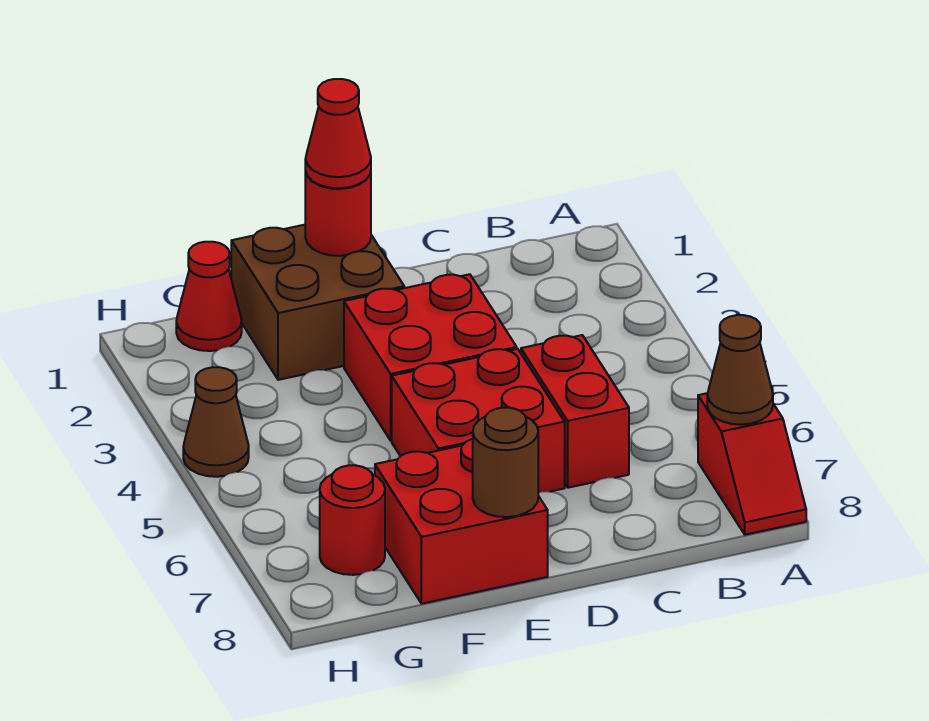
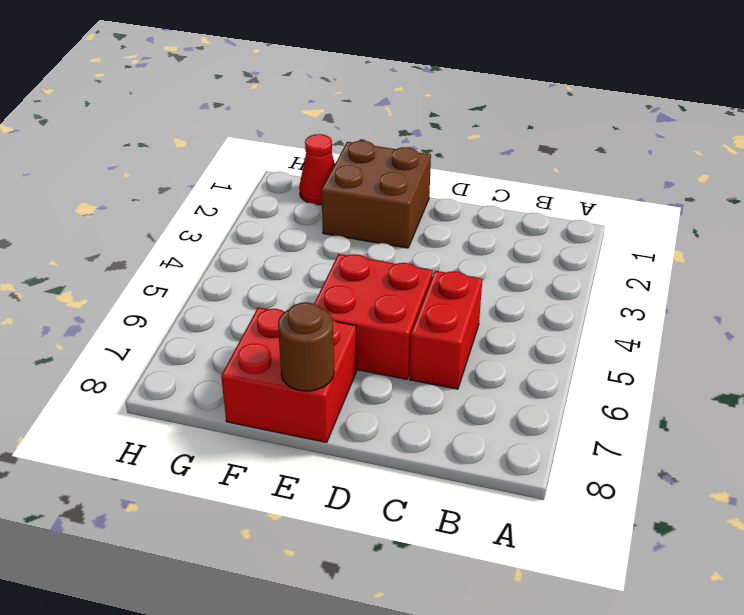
none -> red slope A7:A8 level 1 top 7
none -> red brick D3:E4 level 1
none -> red round brick G7 level 1

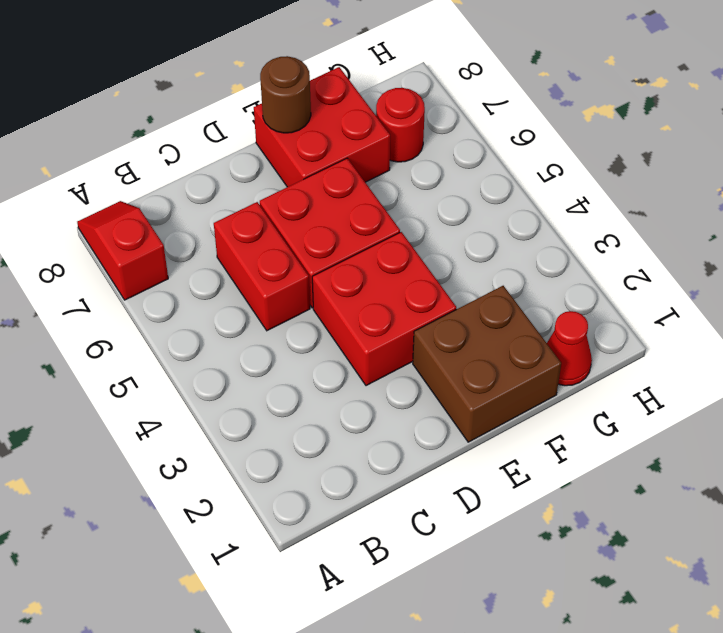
none -> brown cone H4 level 1
none -> brown cone A7 level 2
none -> red round brick E1 level 2

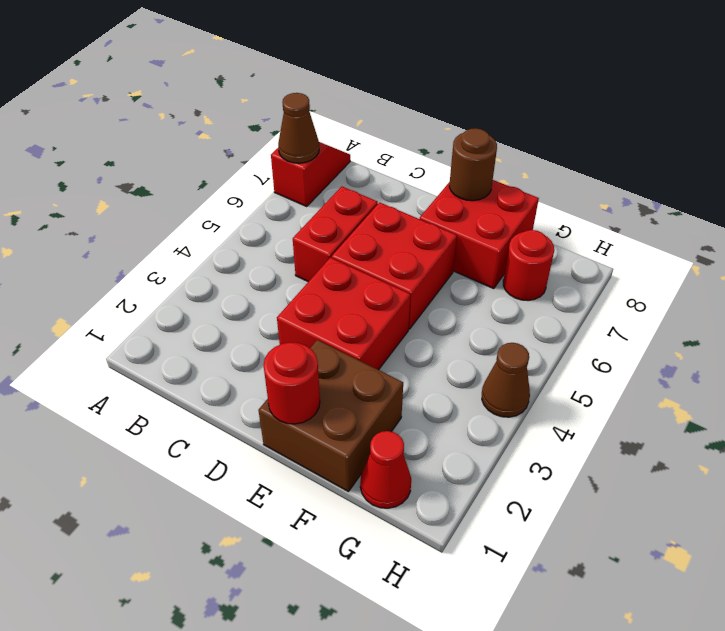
none -> red cone E1 level 3

